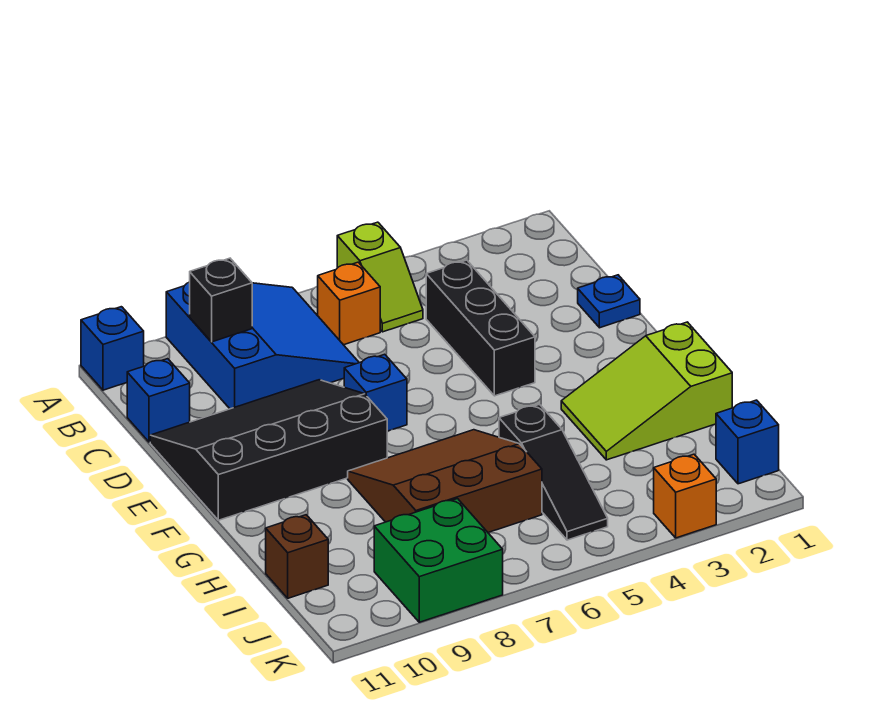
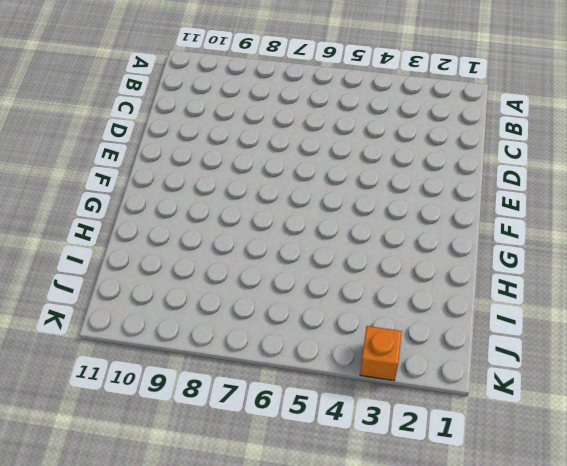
none -> lime slope A5:B5 level 1 top A
none -> blue slope A7:C9 level 1 top 9
none -> blue brick A11 level 1

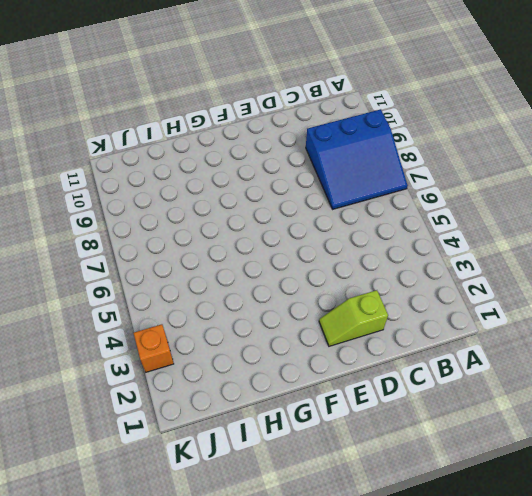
lime slope D2:E2 level 1 top D -> lime slope A5:B5 level 1 top A
none -> blue brick A11 level 1
none -> orange brick B6 level 1
none -> black brick C4:E4 level 1

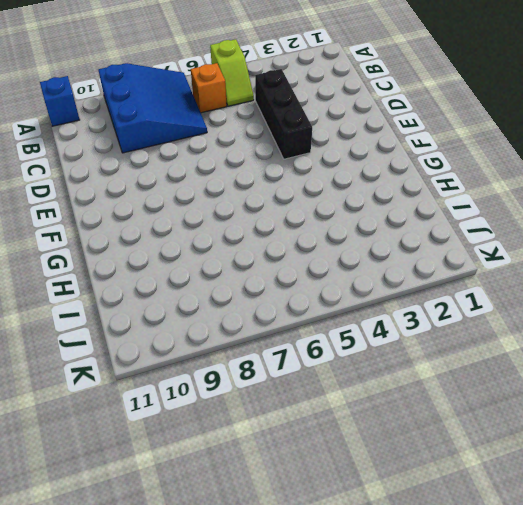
none -> blue brick C11 level 1
none -> blue plate D1 level 1
none -> black slope D8:F11 level 1 top F

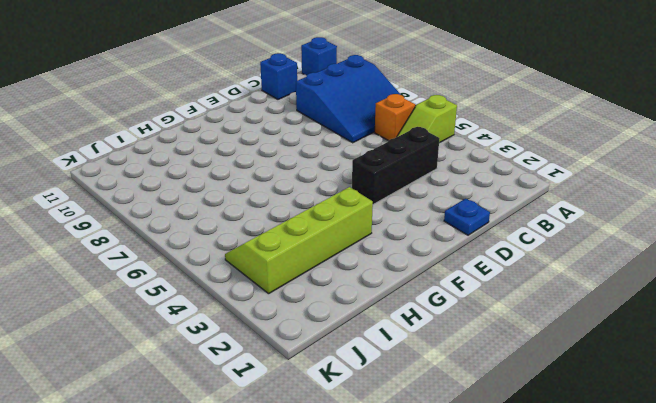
lime slope G3:J4 level 1 top 3 -> lime slope G1:H3 level 1 top 1
none -> black slope D8:F11 level 1 top F
none -> blue brick E7 level 1
none -> brown slope G6:I8 level 1 top I

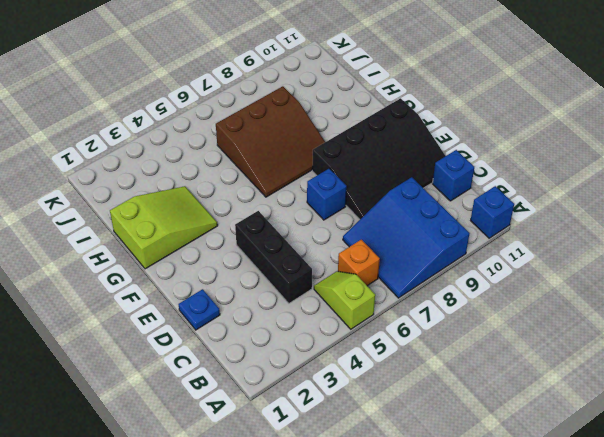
none -> black slope H5:J5 level 1 top H
none -> brown brick I11 level 1
none -> blue brick J1 level 1

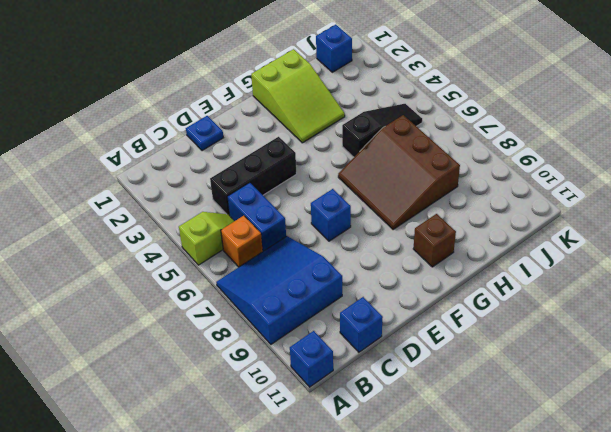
blue brick C5:C6 level 1 -> none
brown brick G10 level 1 -> brown brick I11 level 1
none -> black slope D8:F11 level 1 top F
none -> green brick J8:K9 level 1
none -> orange brick K3 level 1

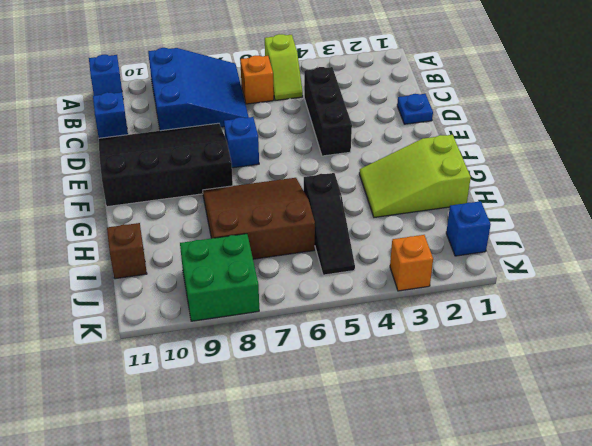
none -> black brick B9 level 2

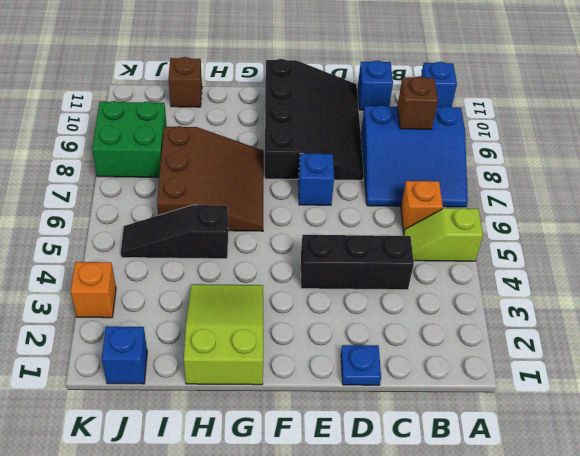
brown brick B9 level 2 -> black brick B9 level 2

